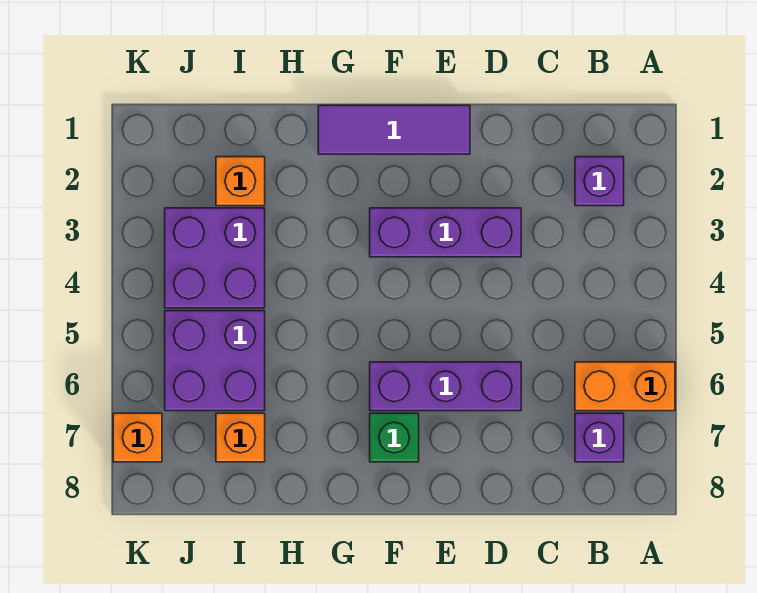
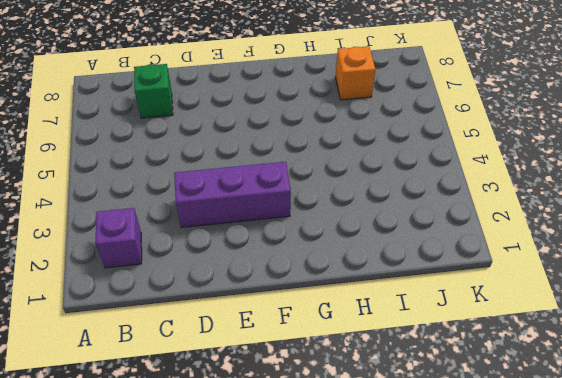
green brick C7 level 1 -> green brick F7 level 1
none -> orange brick A6:B6 level 1
none -> purple brick B7 level 1
none -> purple brick D6:F6 level 1

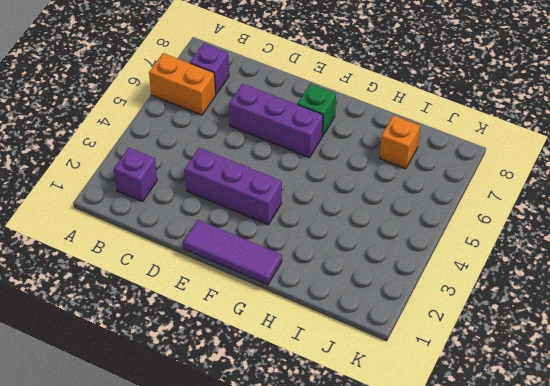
none -> orange brick I2 level 1
none -> purple brick I3:J4 level 1
none -> purple brick I5:J6 level 1

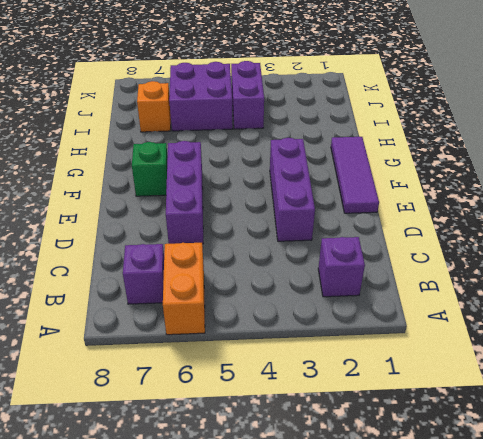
purple brick I4:J4 level 1 -> purple brick I3:J4 level 1
none -> orange brick I2 level 1
none -> orange brick K7 level 1

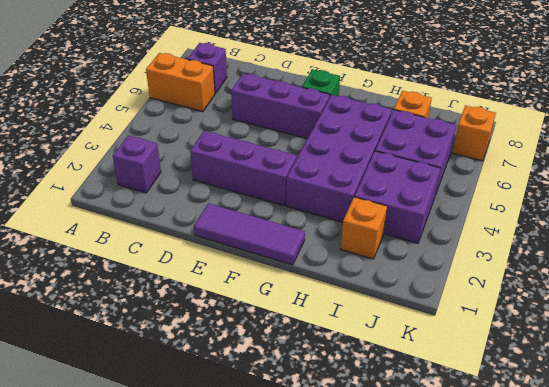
purple brick G3:H6 level 1 -> none

